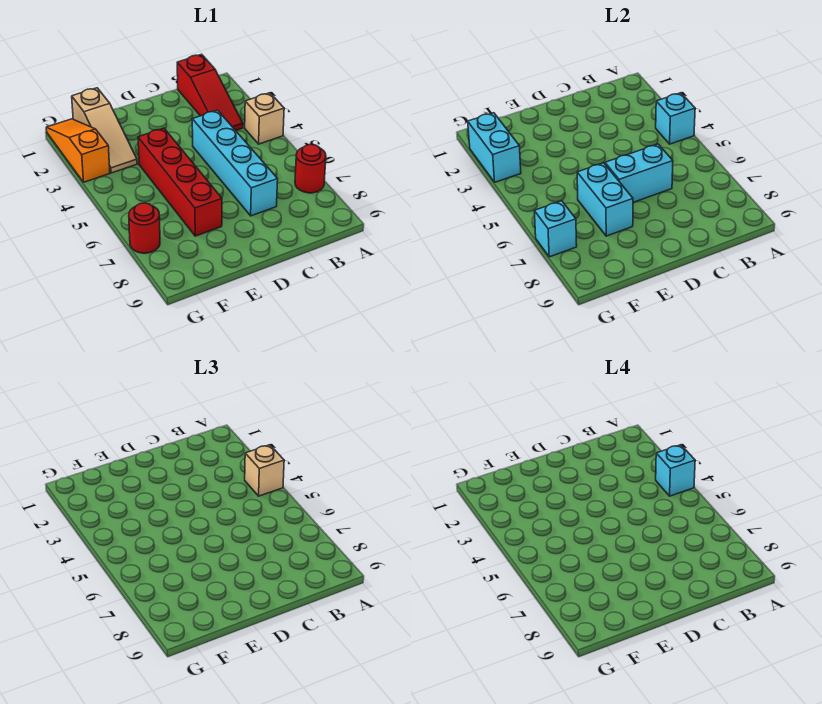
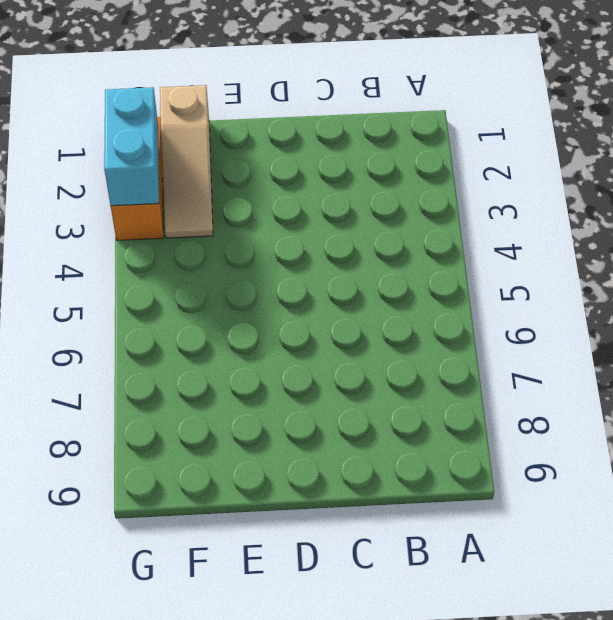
none -> tan brick A4 level 1
none -> red round brick A7 level 1
none -> red slope B1:B3 level 1 top 1

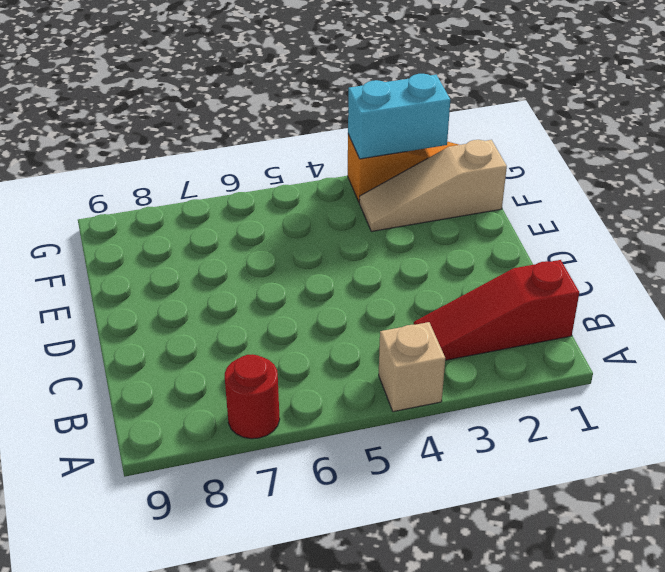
none -> cyan brick C4:C7 level 1
none -> red brick E4:E7 level 1
none -> red round brick G7 level 1

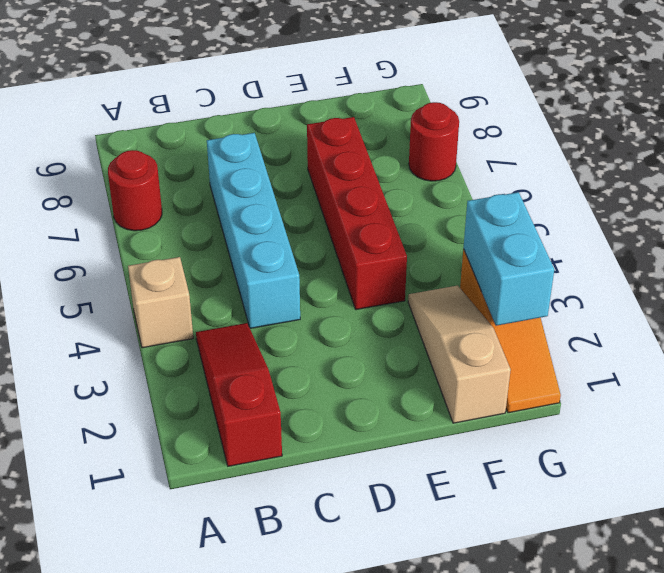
none -> cyan brick A4 level 2
none -> cyan brick C6:D6 level 2
none -> cyan brick E6:E7 level 2

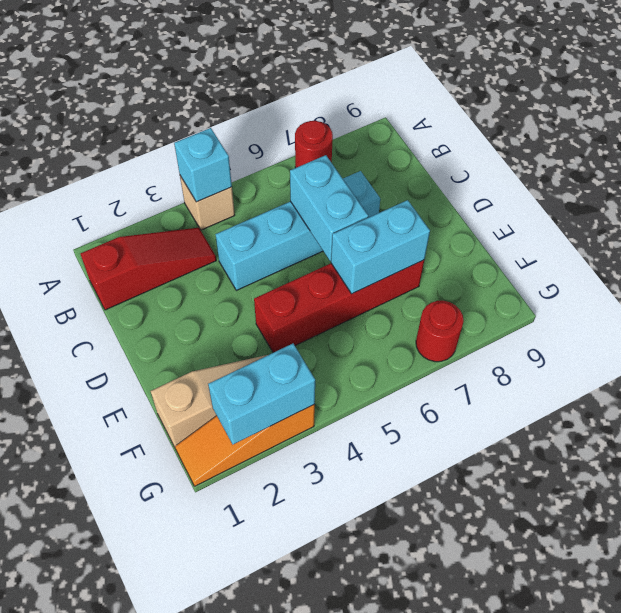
none -> cyan brick G7 level 2
none -> tan brick A4 level 3
none -> cyan brick A4 level 4

